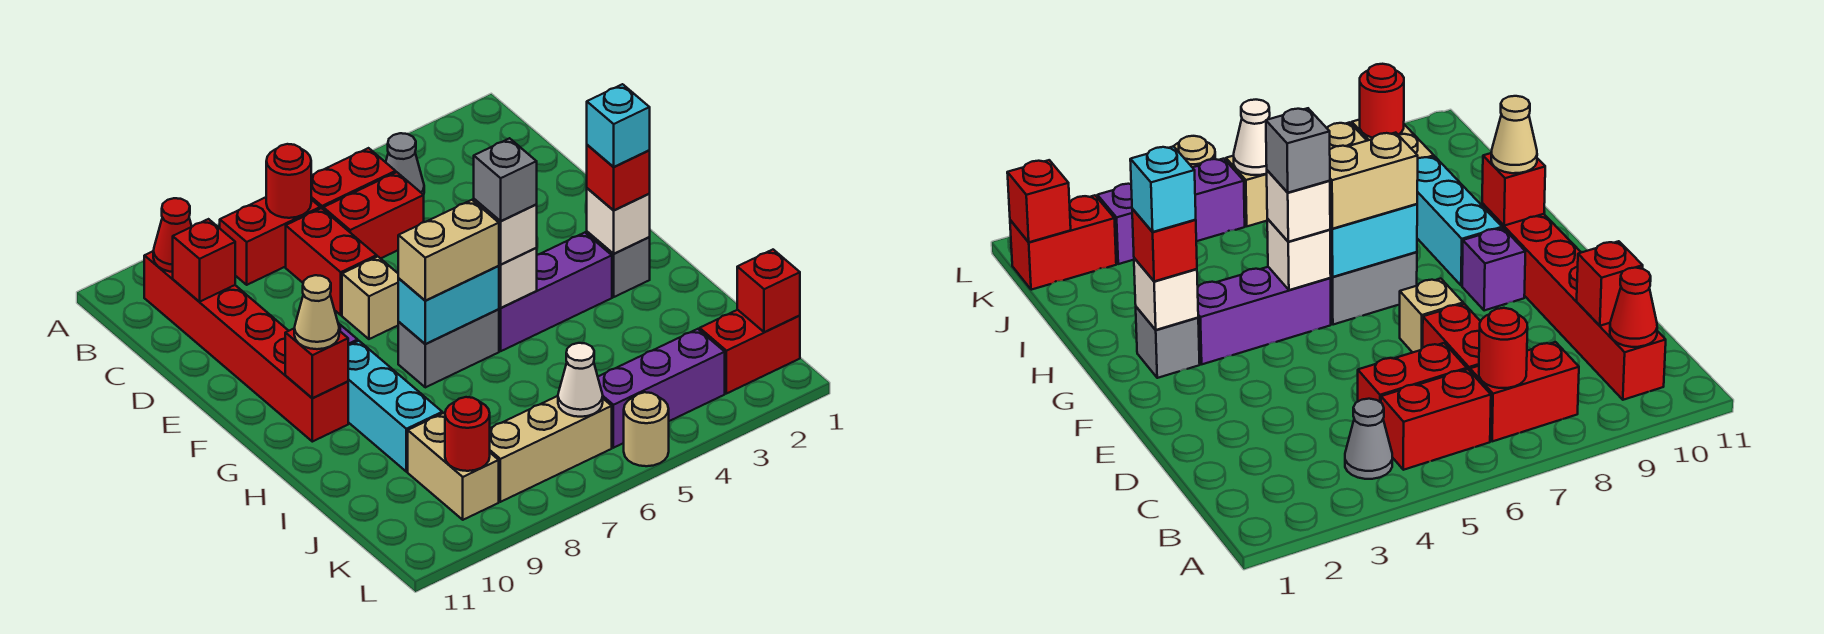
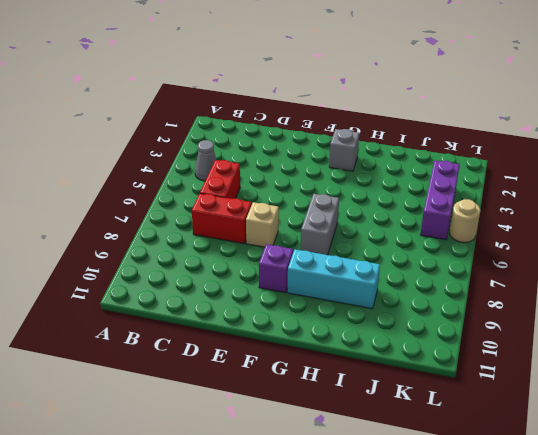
none -> red brick B5:B6 level 1
none -> red brick B7:B8 level 1
none -> red brick B10:G10 level 1
none -> purple brick G3:G5 level 1

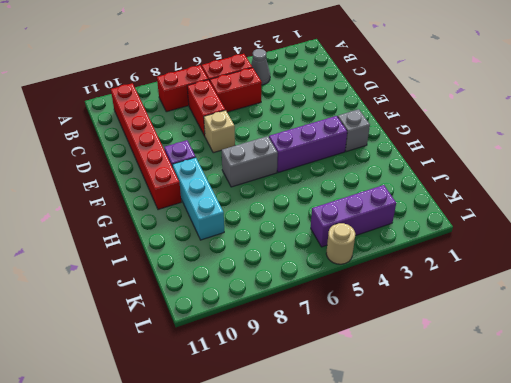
none -> tan brick J9:K9 level 1
none -> red brick K1:K2 level 1
none -> tan brick K6:K8 level 1
none -> red round brick B7 level 2

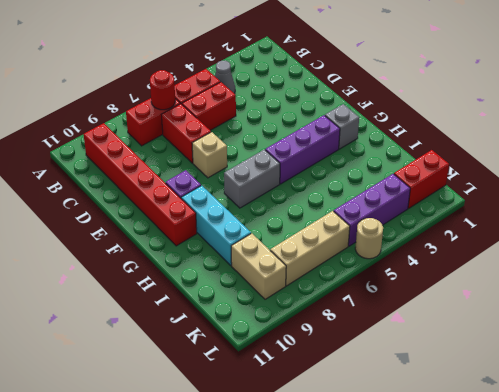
none -> red cone B10 level 2
none -> red brick C10 level 2
none -> white brick G2 level 2
none -> white brick G5 level 2

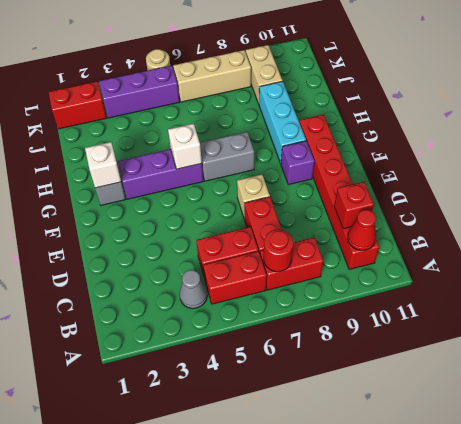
none -> cyan brick G6:G7 level 2
none -> red brick G10 level 2
none -> red brick K1 level 2
none -> white cone K6 level 2

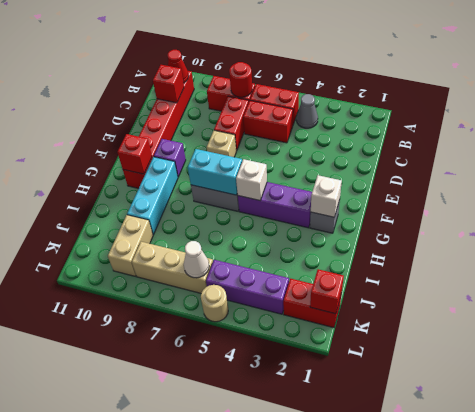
none -> red round brick K9 level 2
none -> red brick G2 level 3
none -> white brick G5 level 3
none -> tan brick G6:G7 level 3

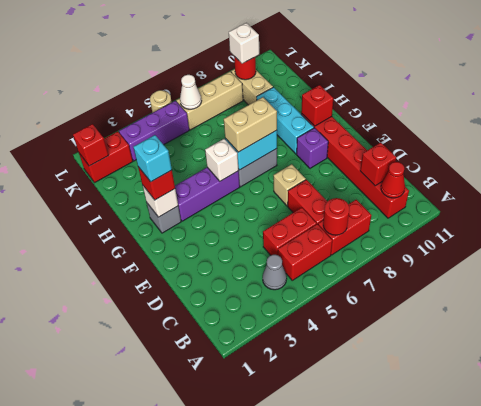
white brick K9 level 3 -> white brick G5 level 3
none -> tan cone G10 level 3
none -> grey brick G5 level 4

